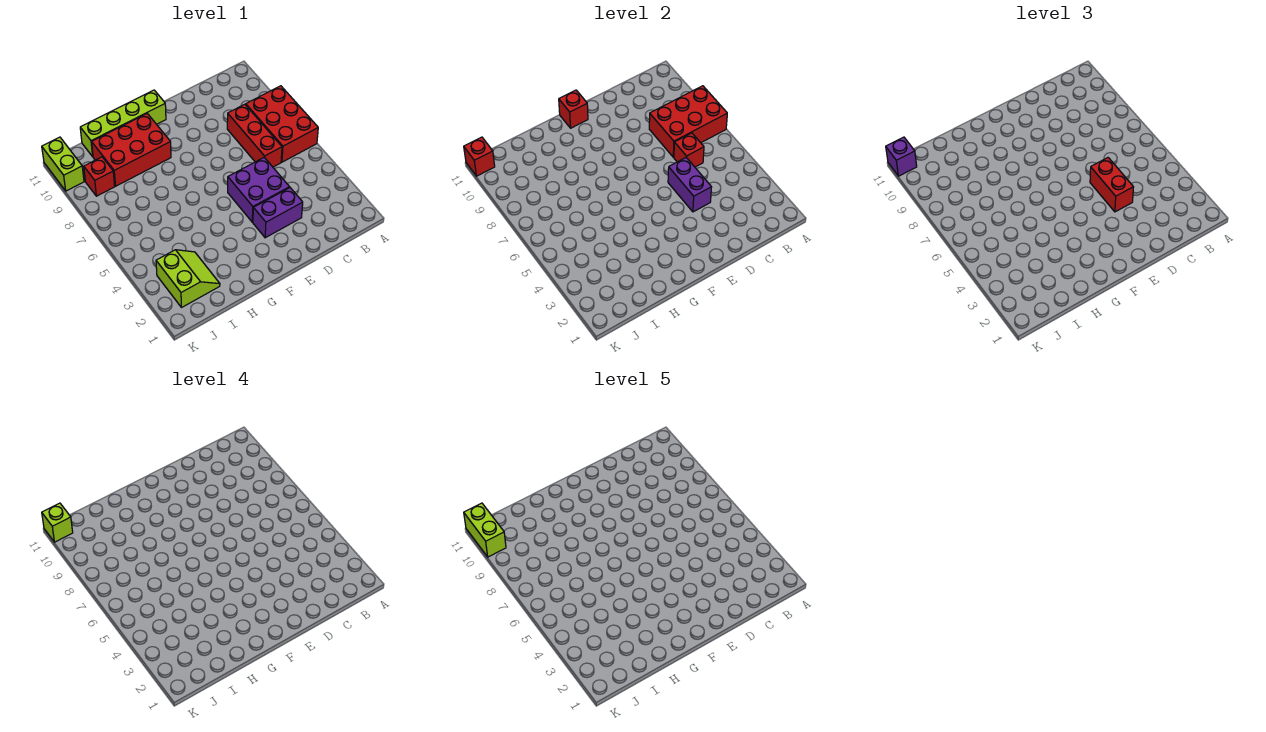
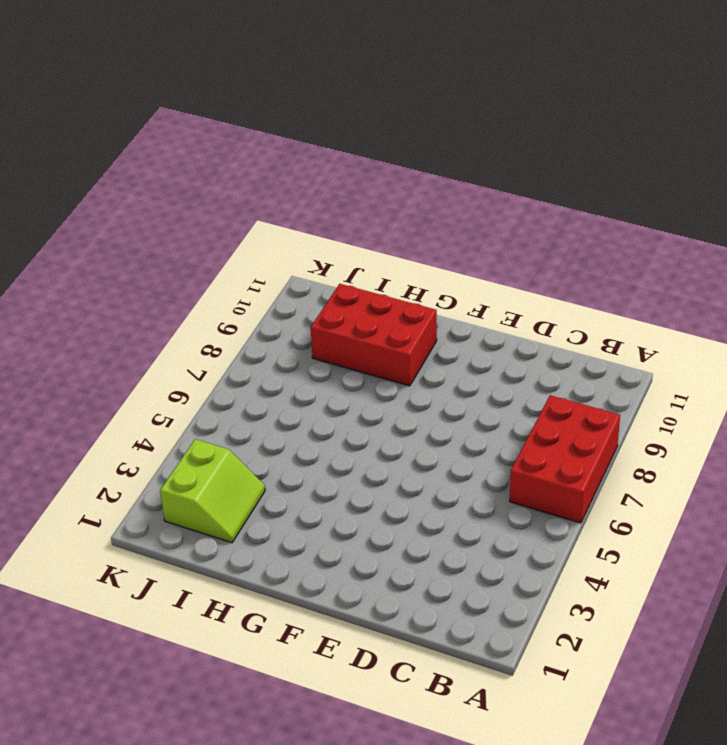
none -> red brick C6:C8 level 1
none -> purple brick D3:E3 level 1
none -> purple brick D4:E5 level 1

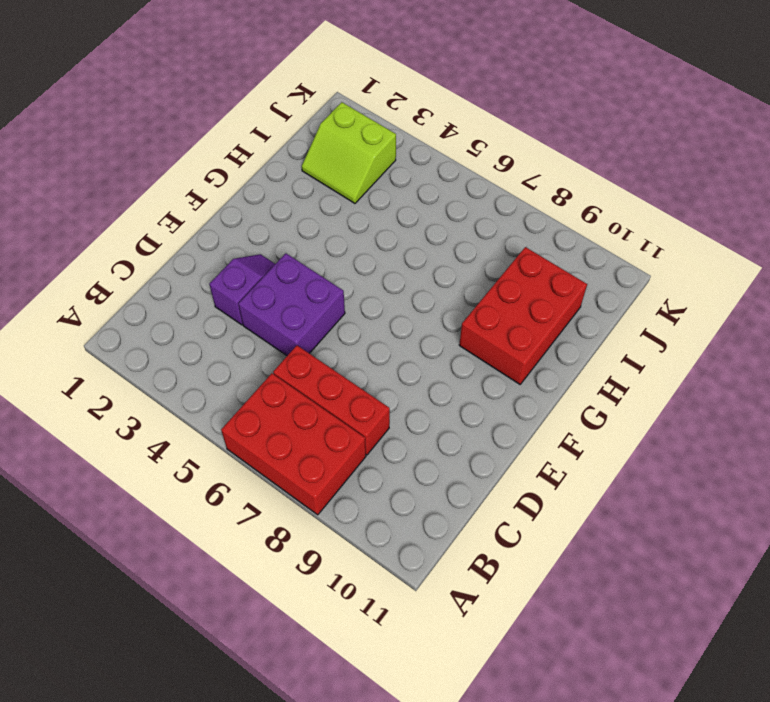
purple slope D3:E3 level 1 top D -> purple brick D3:E3 level 1
none -> lime brick F11:I11 level 1
none -> red brick J9 level 1
none -> lime brick K10:K11 level 1

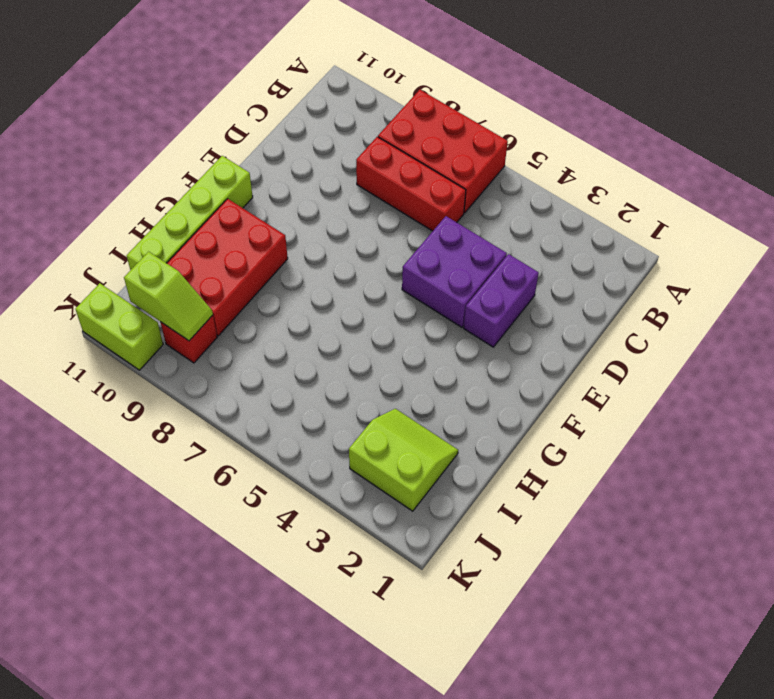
lime slope J9:J10 level 2 top 10 -> none
none -> red brick A7:C8 level 2
none -> red brick C6 level 2
none -> purple brick D4:D5 level 2

